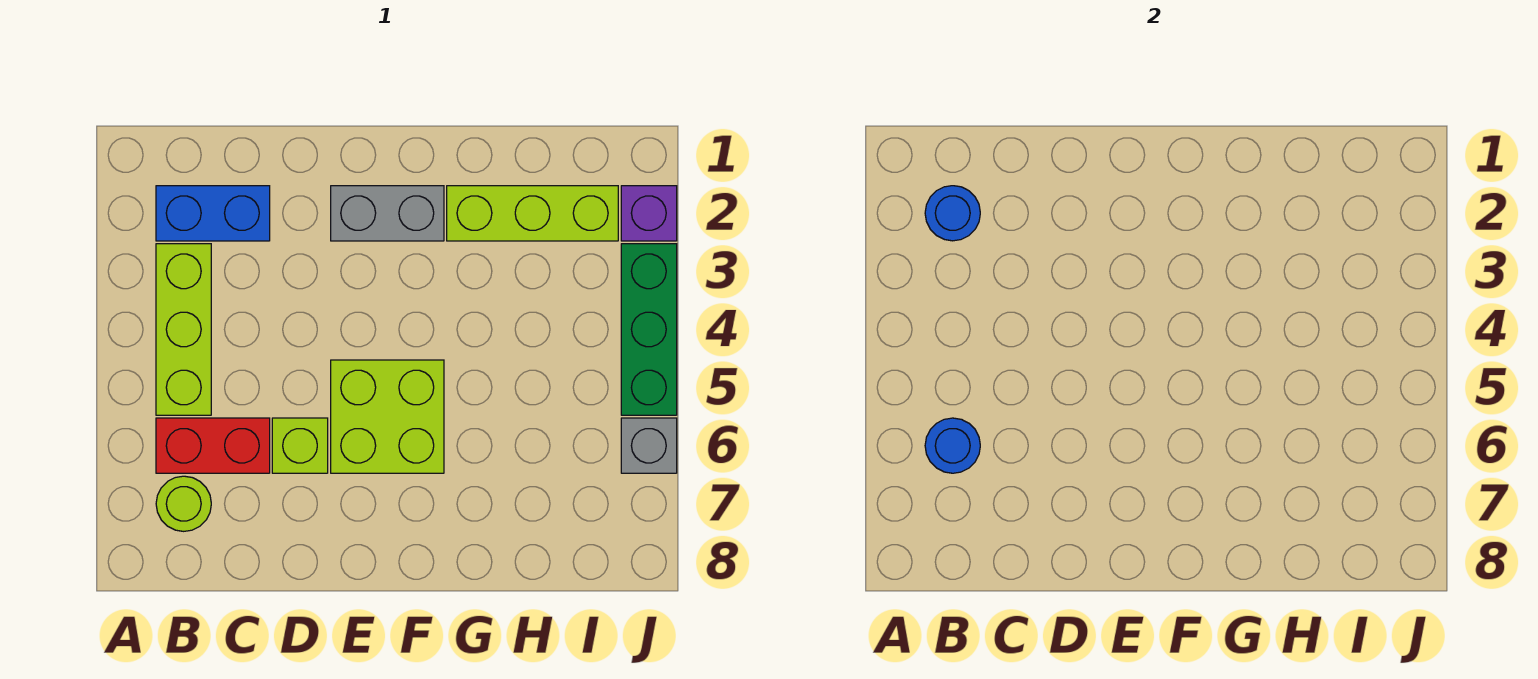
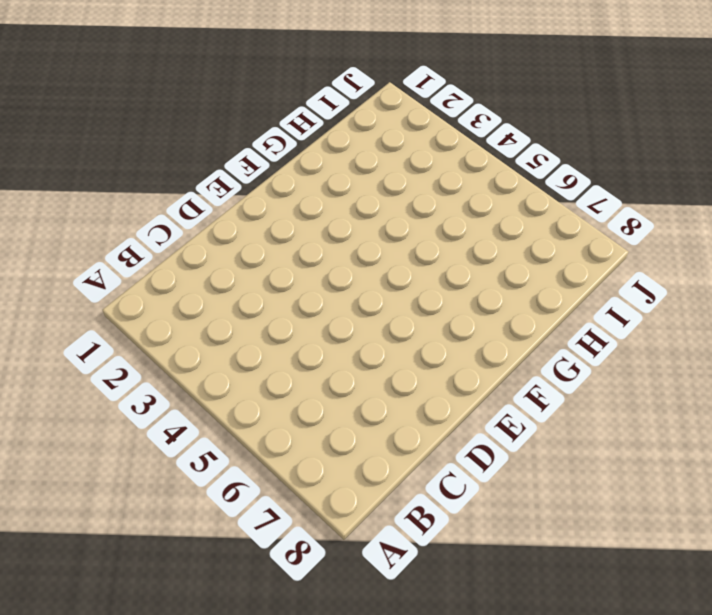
none -> blue brick B2:C2 level 1
none -> lime brick B3:B5 level 1
none -> red brick B6:C6 level 1

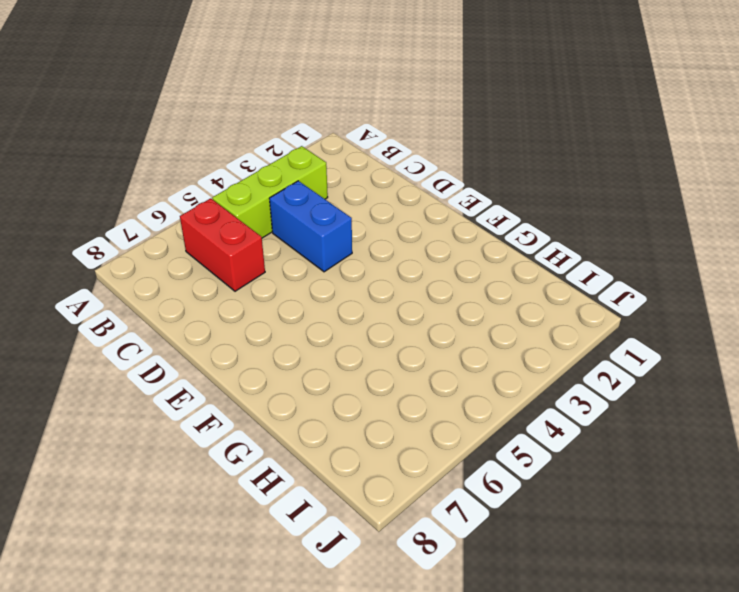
blue brick C4:D4 level 1 -> blue brick B2:C2 level 1
none -> lime round brick B7 level 1
none -> lime brick D6 level 1
none -> grey brick E2:F2 level 1

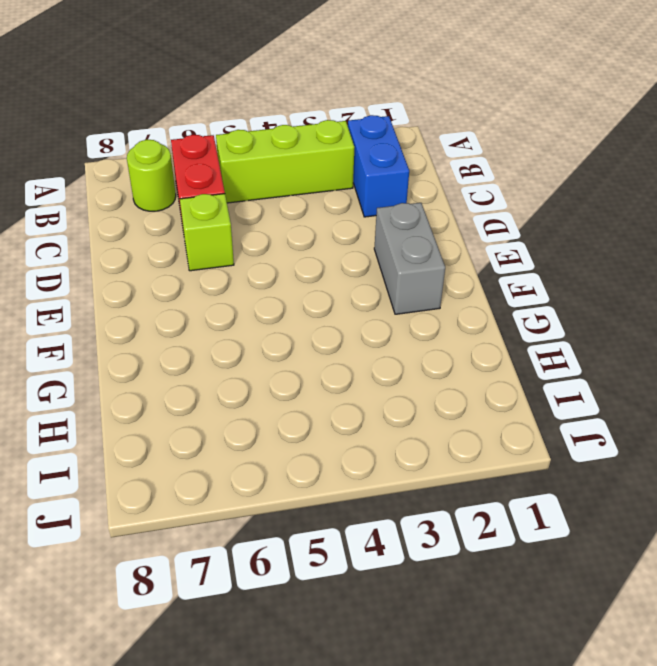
none -> lime brick E5:F6 level 1
none -> lime brick G2:I2 level 1
none -> purple brick J2 level 1

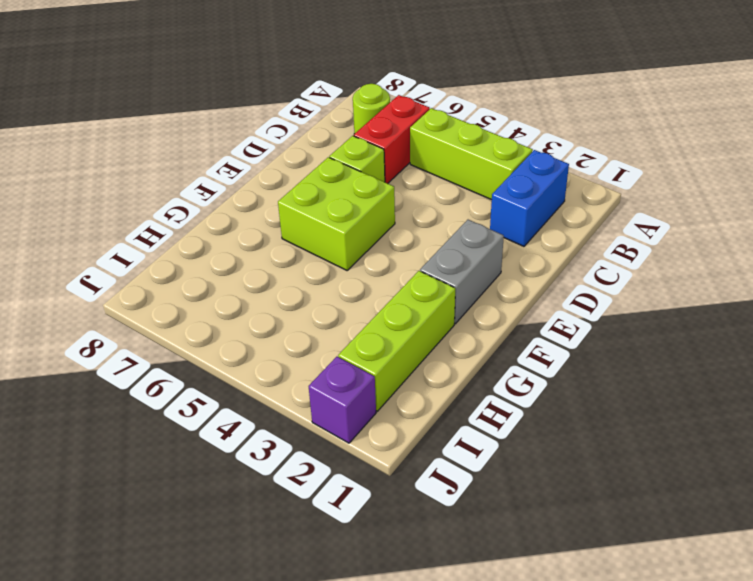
none -> green brick J3:J5 level 1
none -> grey brick J6 level 1
none -> blue round brick B2 level 2

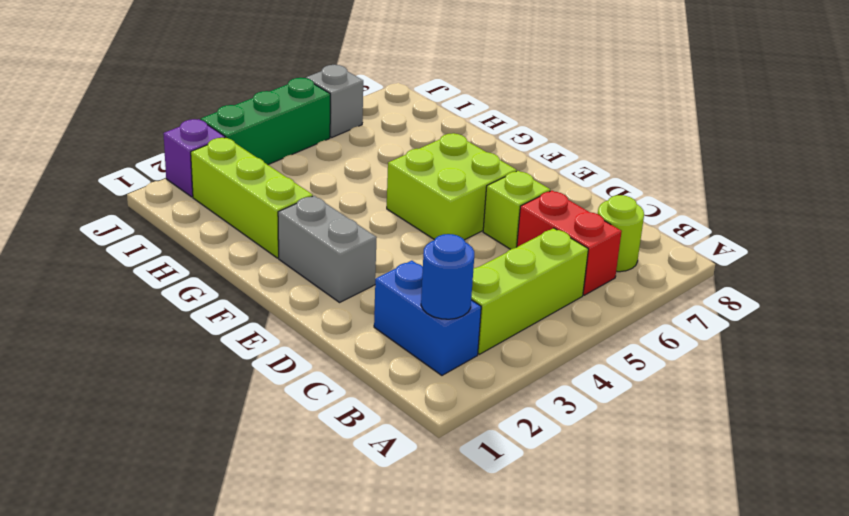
none -> blue round brick B6 level 2

